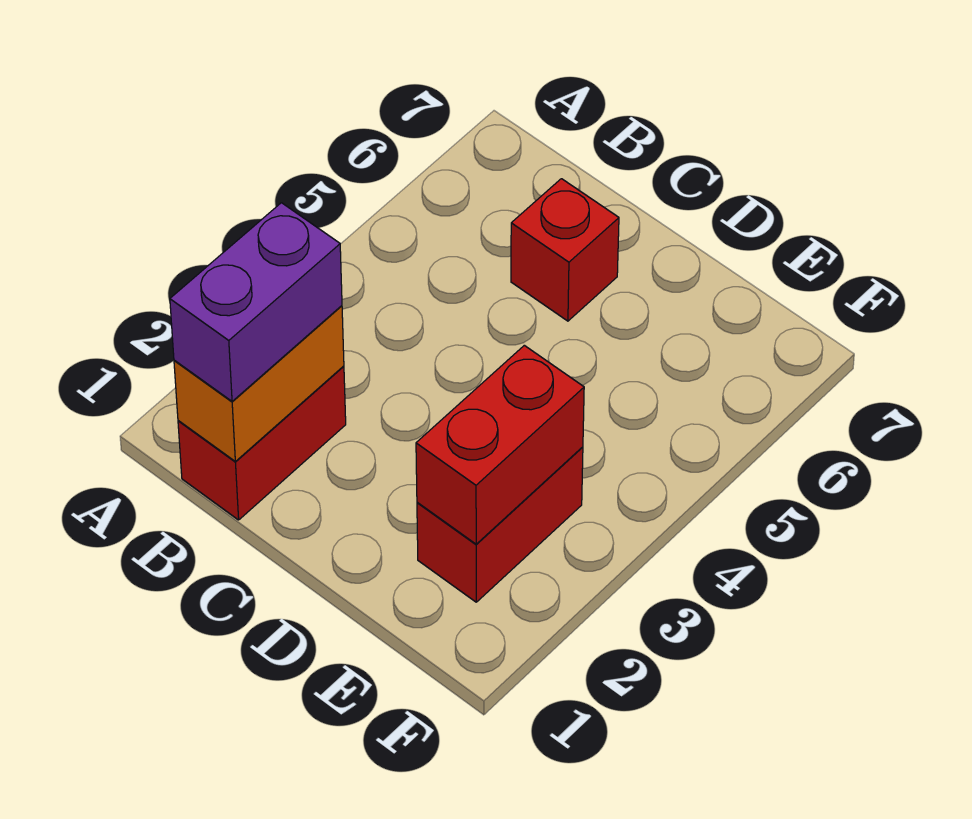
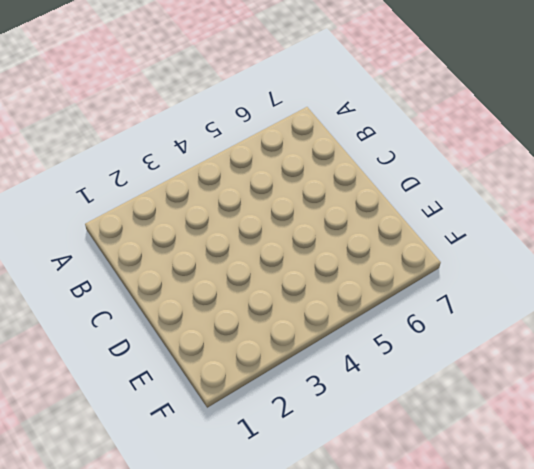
none -> red brick B1:B2 level 1
none -> red brick C6 level 1

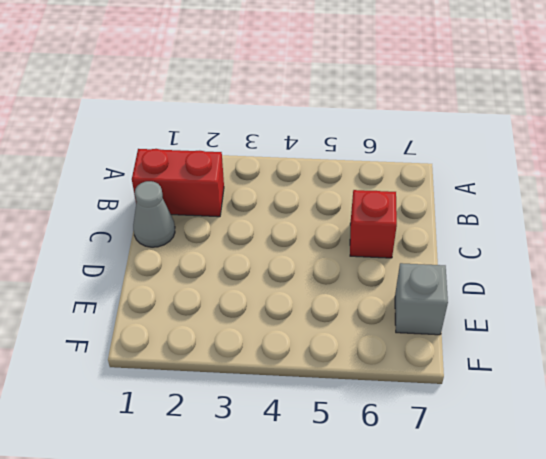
grey cone C1 level 1 -> none
grey brick E7 level 1 -> none
none -> red brick E2:E3 level 1
none -> orange brick B1:B2 level 2

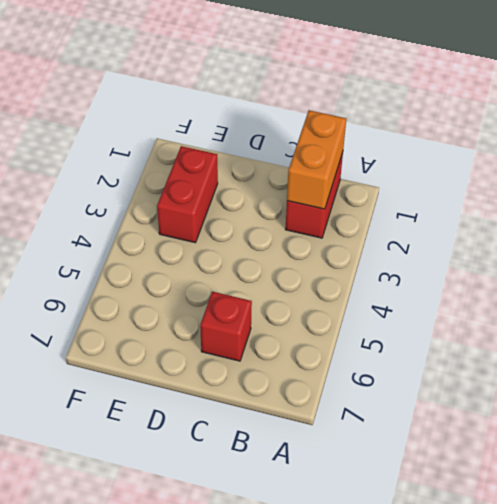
none -> red brick E2:E3 level 2
none -> purple brick B1:B2 level 3

